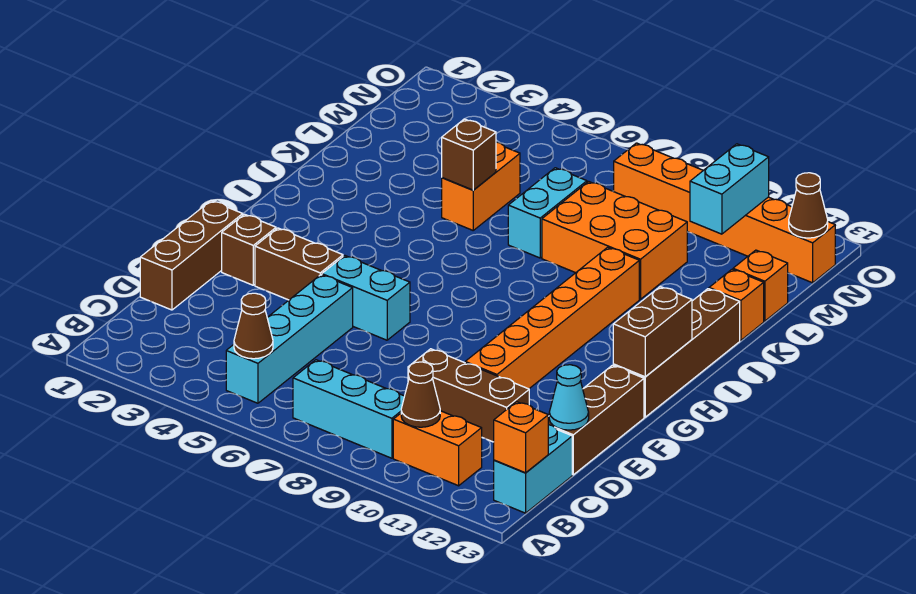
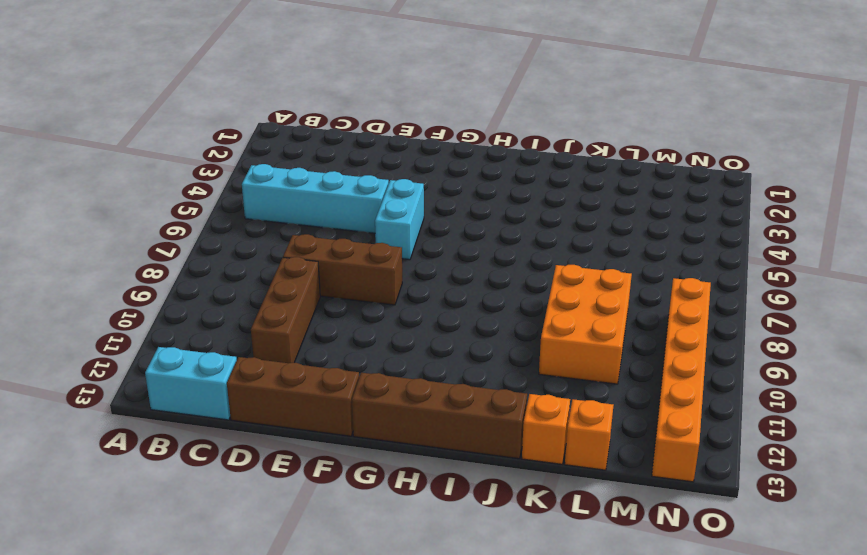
brown brick D8:F8 level 1 -> brown brick D1:F1 level 1
none -> cyan brick B7:B9 level 1
none -> orange brick B10:B11 level 1
none -> orange brick E10:J10 level 1

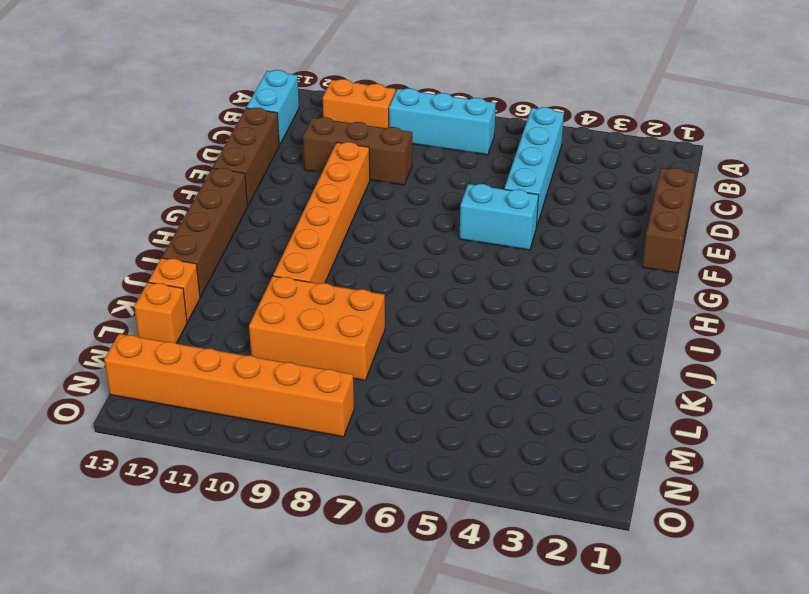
none -> brown brick F2 level 1
none -> brown brick F3:F4 level 1
none -> orange brick K5:L5 level 1

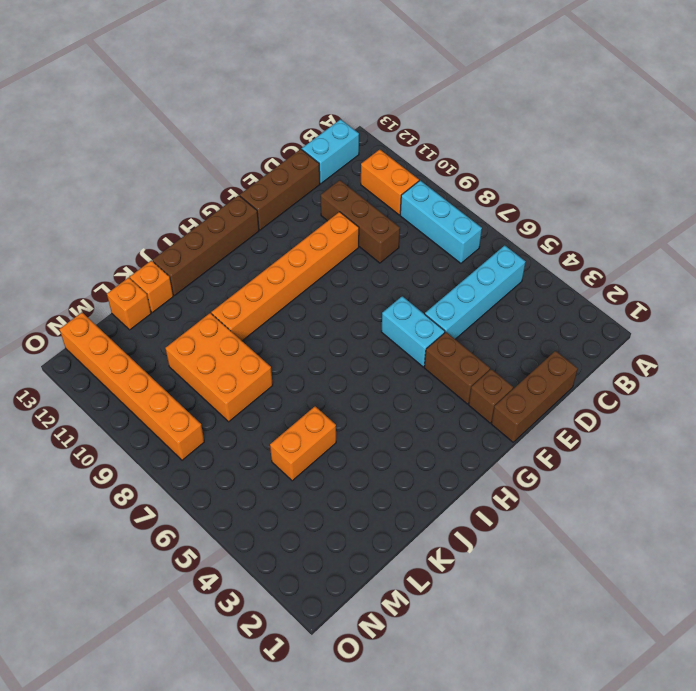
none -> cyan brick K7:L7 level 1
none -> brown cone B5 level 2
none -> brown cone B10 level 2

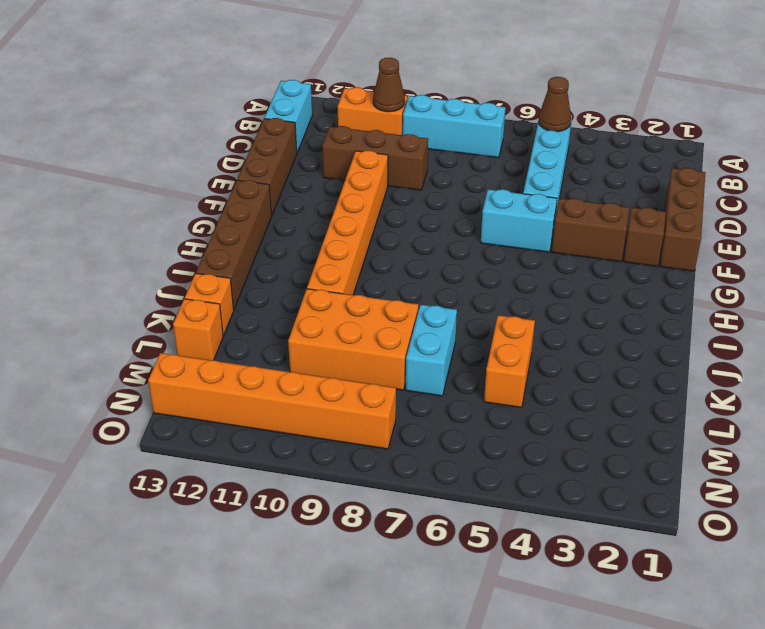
none -> orange brick B13 level 2
none -> cyan cone D13 level 2
none -> brown brick G13:H13 level 2

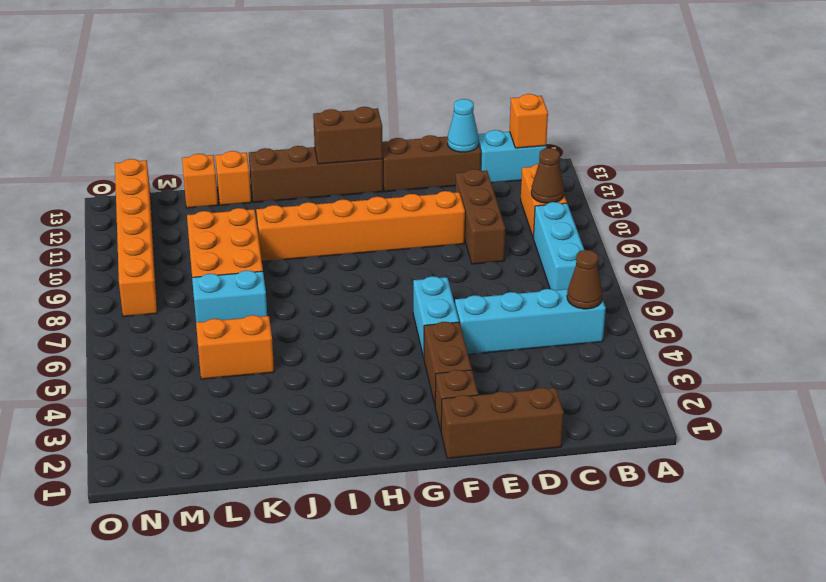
none -> brown brick K5 level 2
none -> cyan brick M11:N11 level 2
none -> brown cone N13 level 2

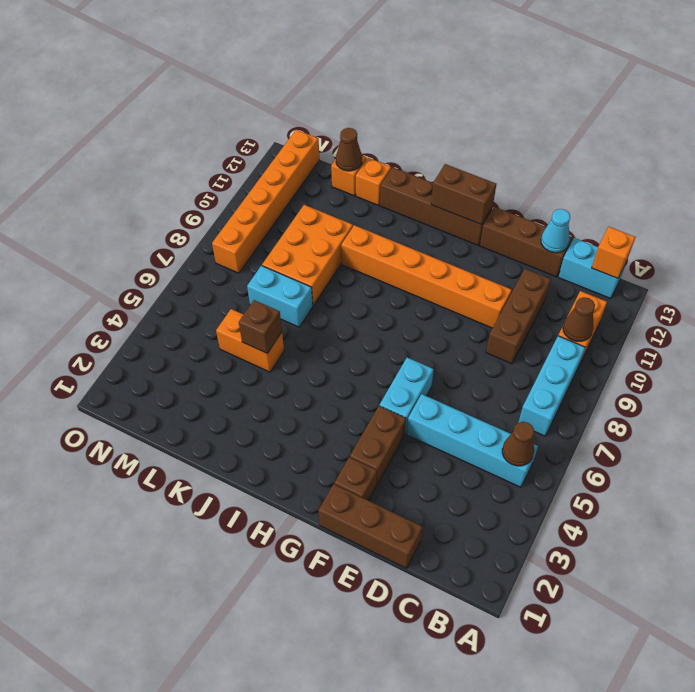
brown cone L13 level 2 -> brown cone N13 level 2
none -> cyan brick M11:N11 level 2

